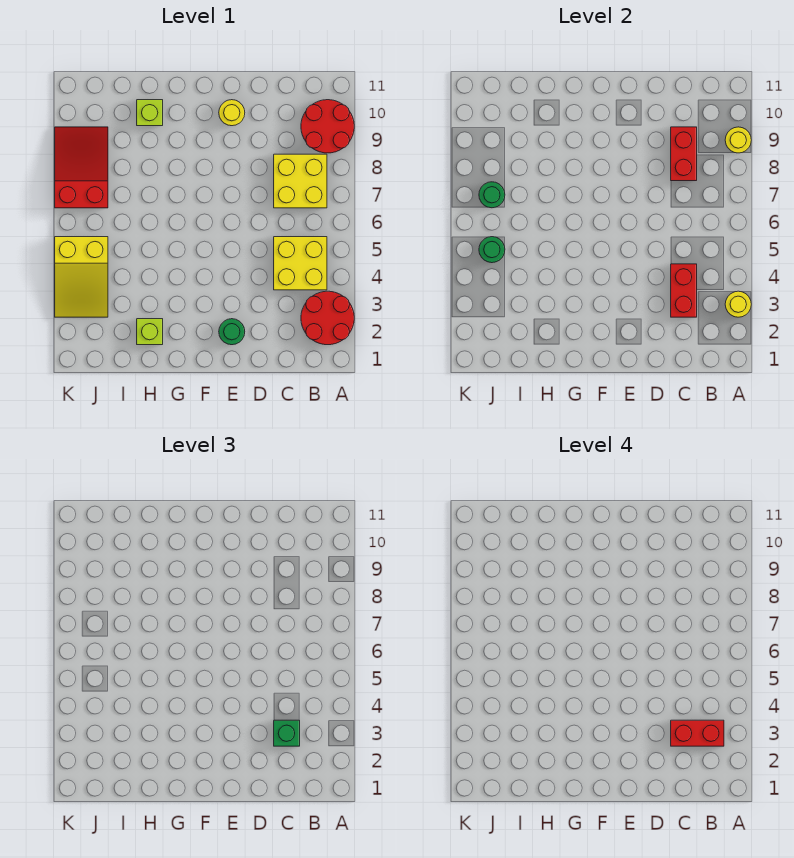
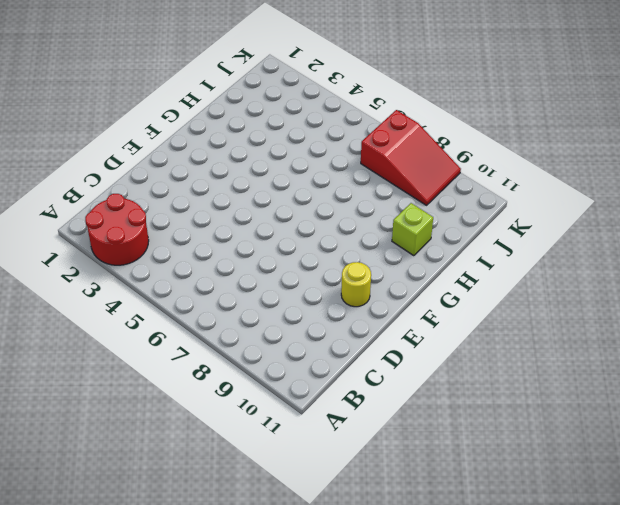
none -> red round brick A9:B10 level 1
none -> yellow brick B4:C5 level 1
none -> yellow brick B7:C8 level 1

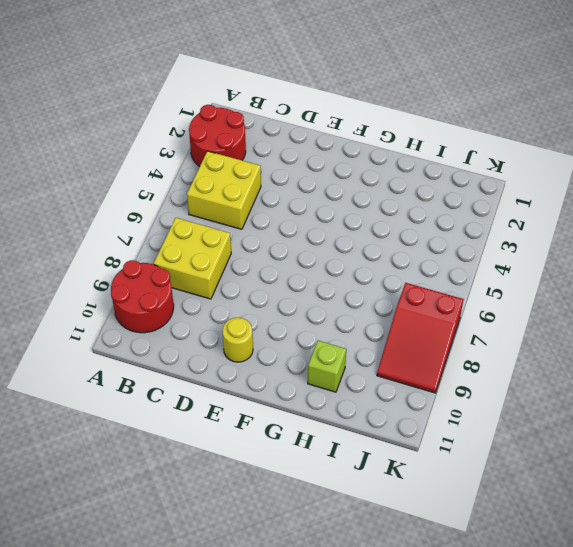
none -> green round brick E2 level 1
none -> lime brick H2 level 1
none -> yellow slope J3:K5 level 1 top 5

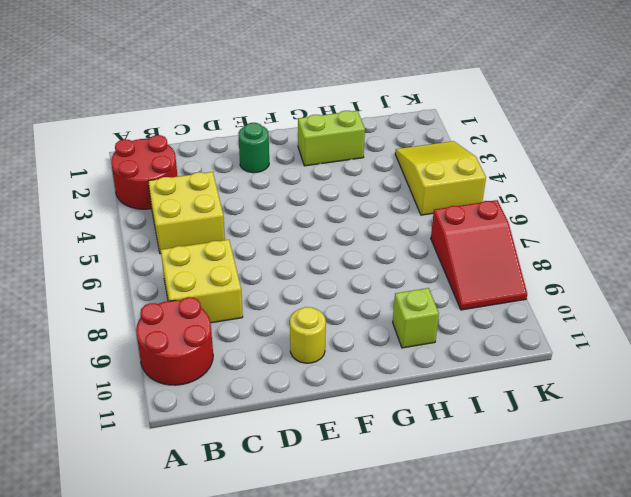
lime brick G2:H2 level 1 -> lime brick H2 level 1
none -> yellow round brick A3 level 2
none -> yellow round brick A9 level 2
none -> red brick C3:C4 level 2

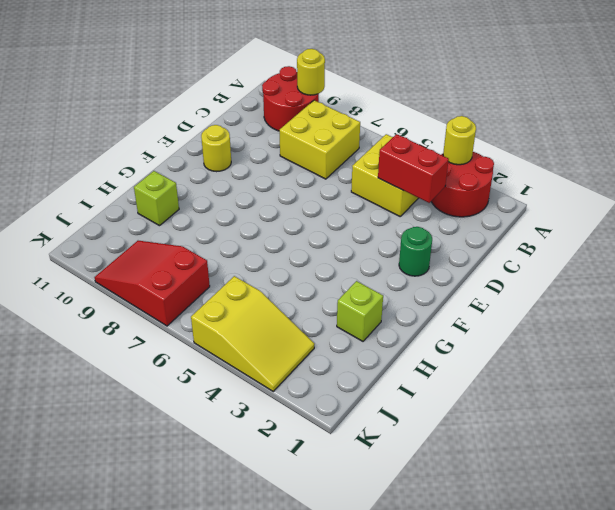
none -> red brick C8:C9 level 2
none -> green round brick J5 level 2
none -> green round brick J7 level 2

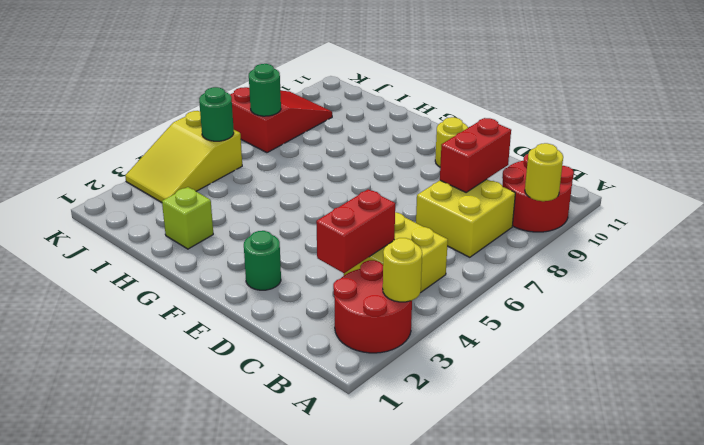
none -> lime brick H10 level 1
none -> green brick C3 level 3
none -> red brick B3:C3 level 4

